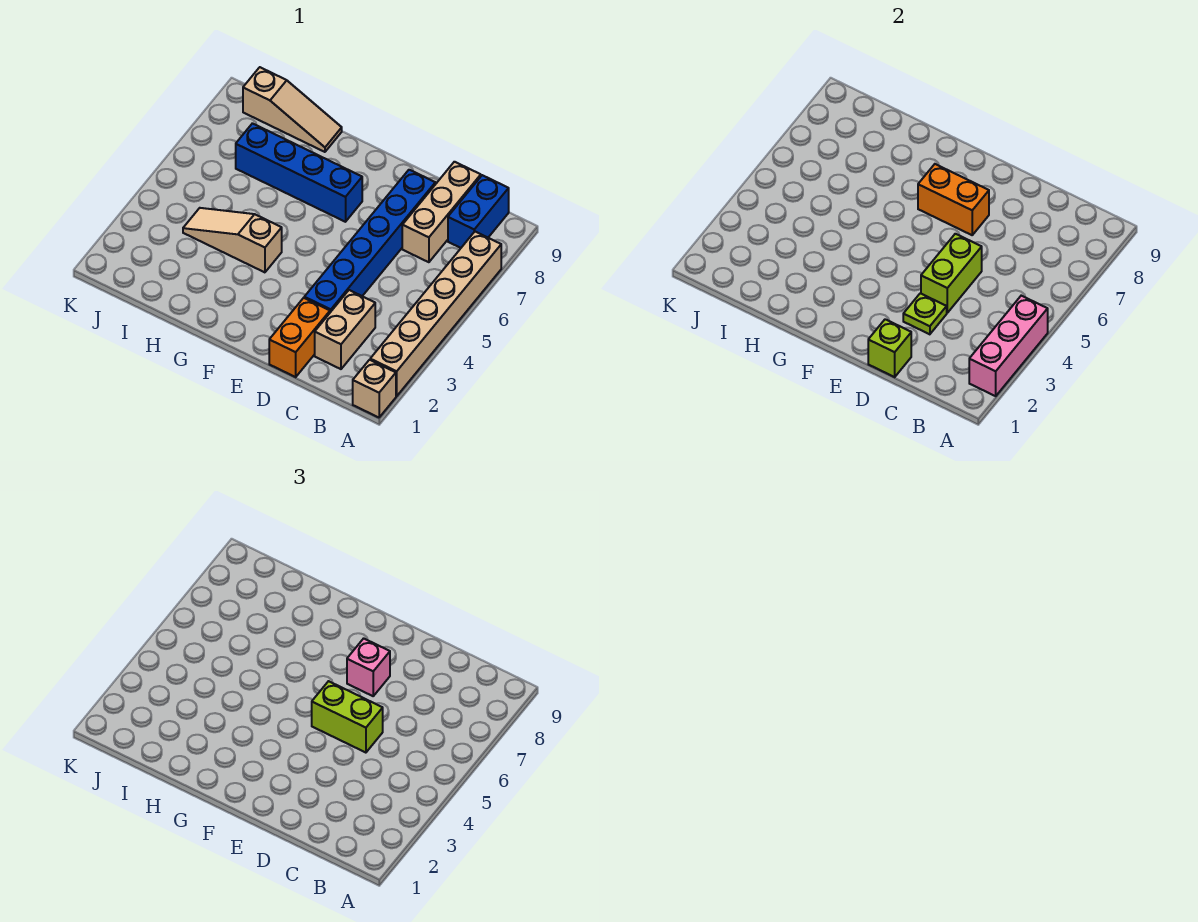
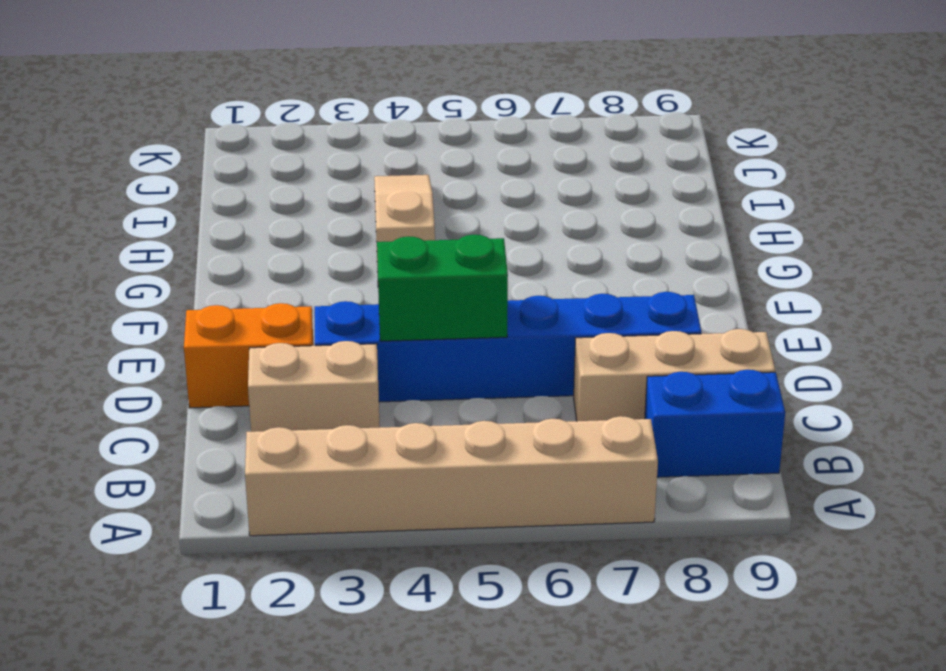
green brick D4:D5 level 2 -> lime brick D4:D5 level 2
none -> tan brick A1 level 1
none -> blue brick F7:I7 level 1
none -> tan slope H9:J9 level 1 top J

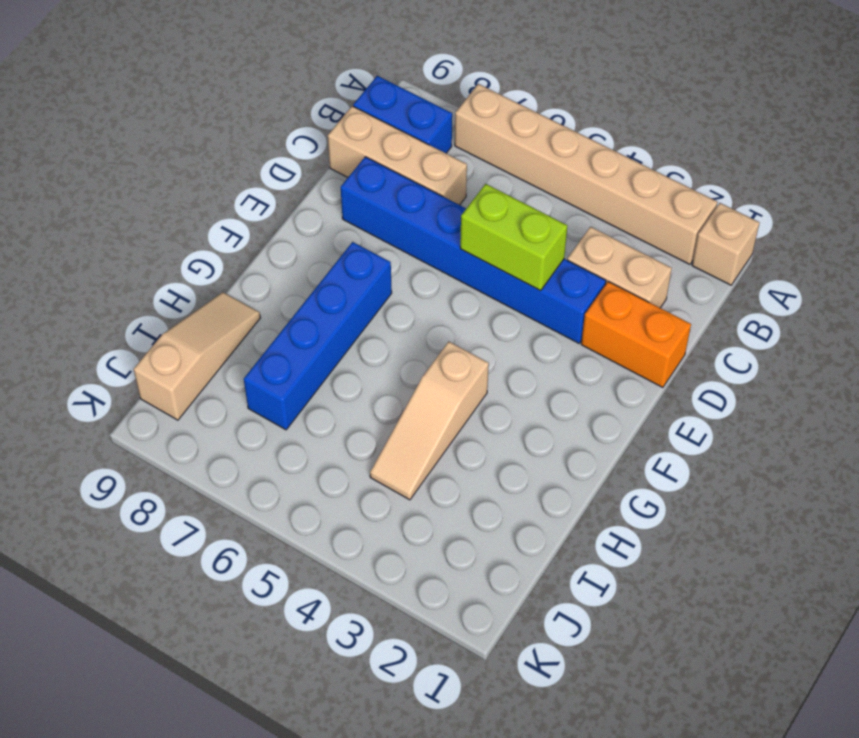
none -> pink brick A2:A4 level 2
none -> lime brick D1 level 2
none -> lime plate D3 level 2

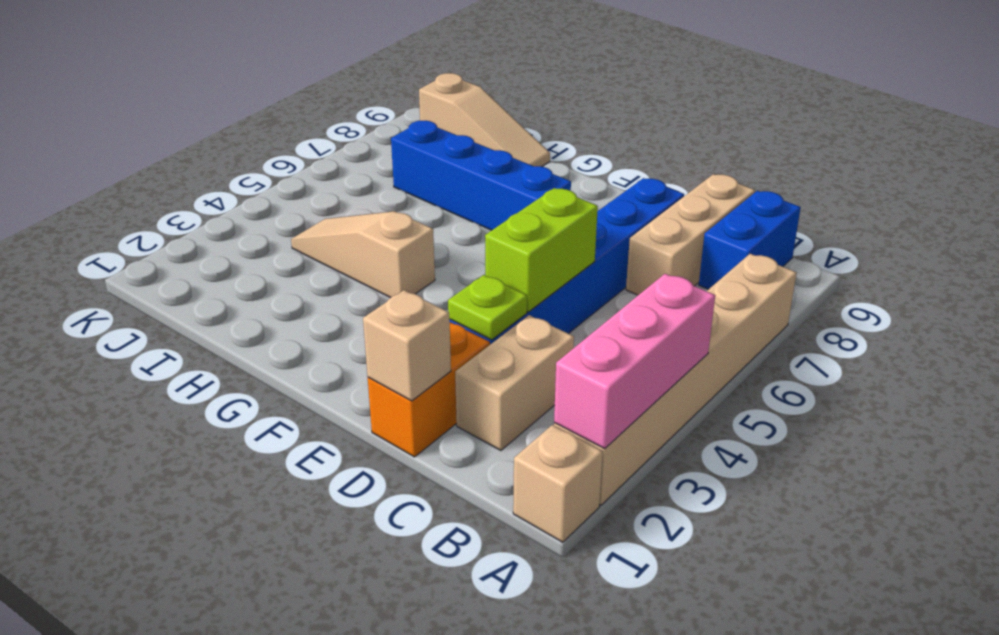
tan brick D1 level 2 -> lime brick D1 level 2
none -> orange brick E7:F7 level 2
none -> lime brick D5:E5 level 3
none -> pink brick E7 level 3

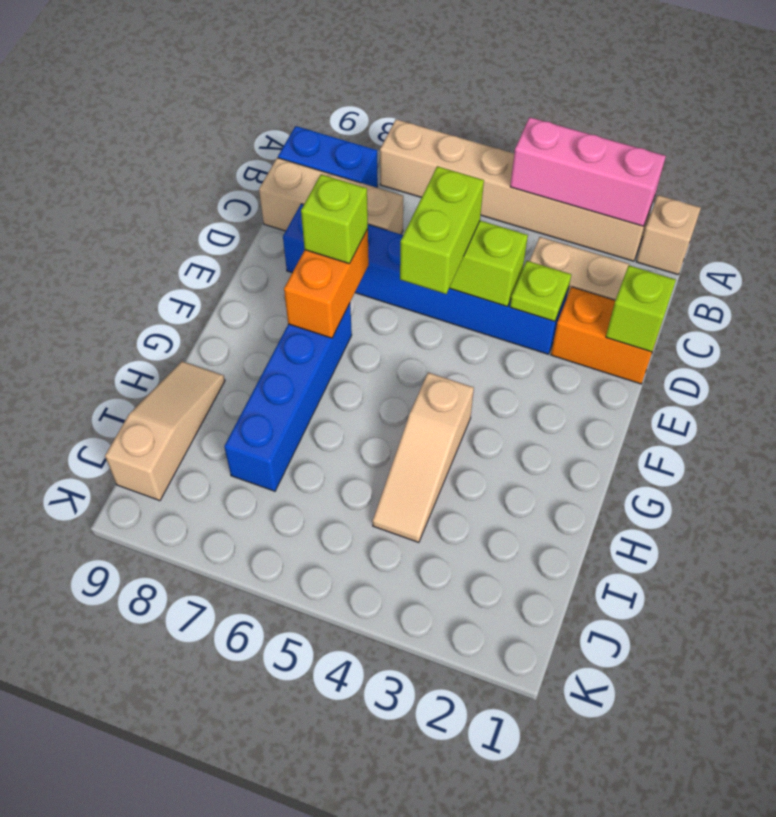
lime brick E7 level 3 -> pink brick E7 level 3

